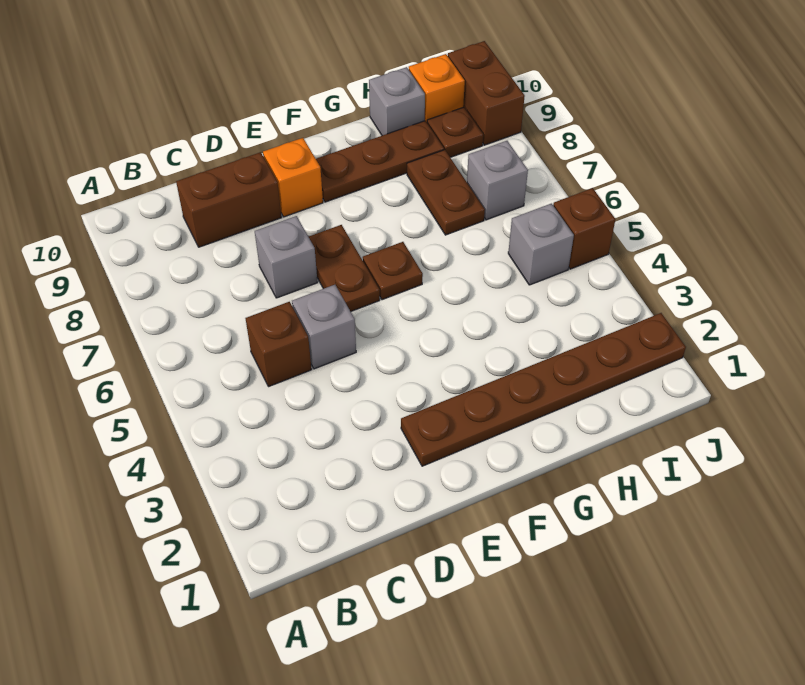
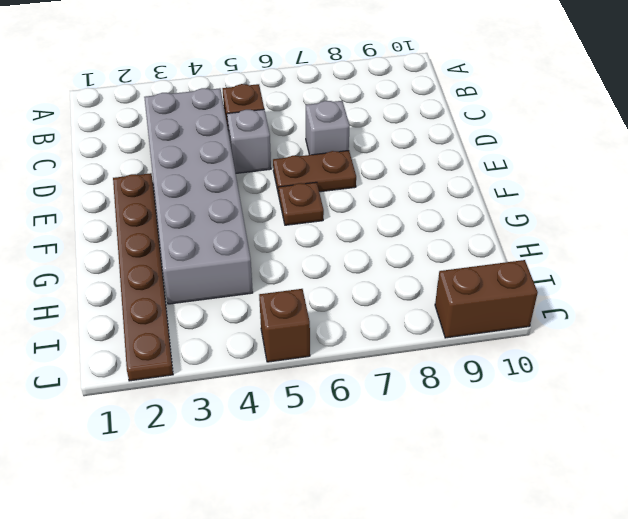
grey brick C3:H4 level 1 -> none
none -> brown brick C9:D9 level 1
none -> orange brick E9 level 1
none -> brown plate F9:H9 level 1

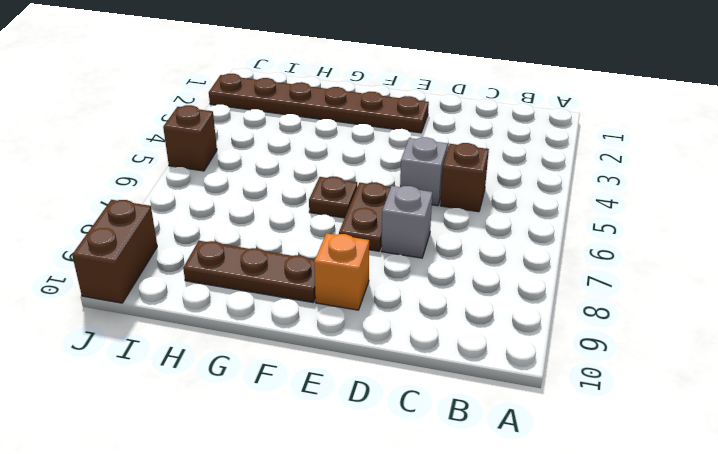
none -> brown brick C9:D9 level 1
none -> brown plate H7:H8 level 1
none -> grey brick H10 level 1

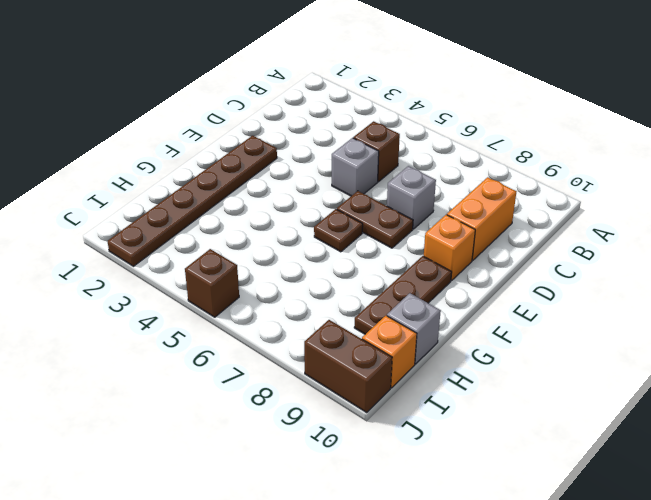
orange brick C9:D9 level 1 -> brown brick C9:D9 level 1
none -> brown plate H7:H8 level 1
none -> grey brick I5 level 1
none -> grey brick I7 level 1

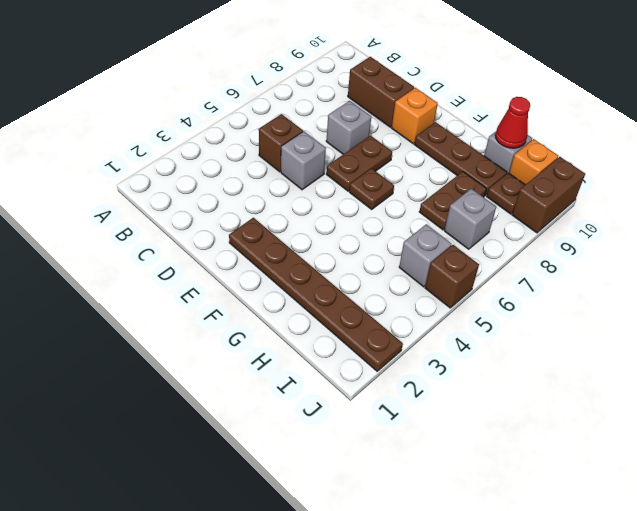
red cone H10 level 2 -> none

